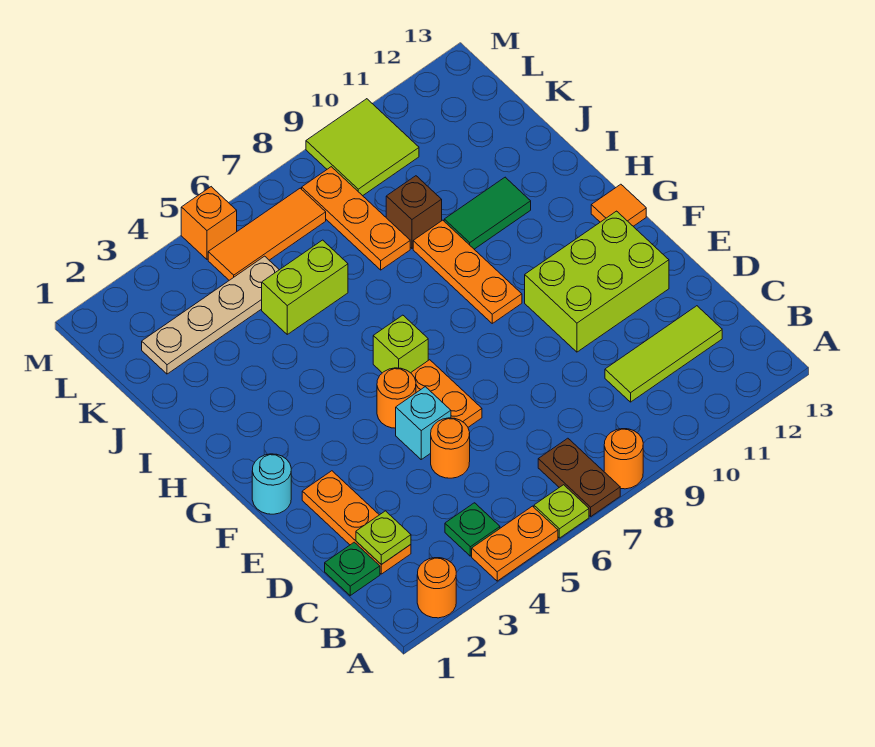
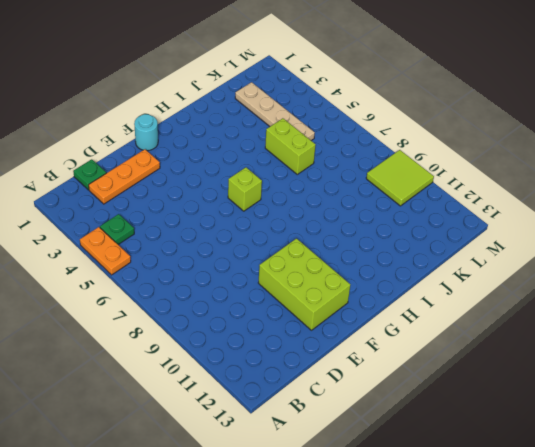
none -> orange round brick A2 level 1
none -> lime plate A6 level 1
none -> brown plate A7:B7 level 1

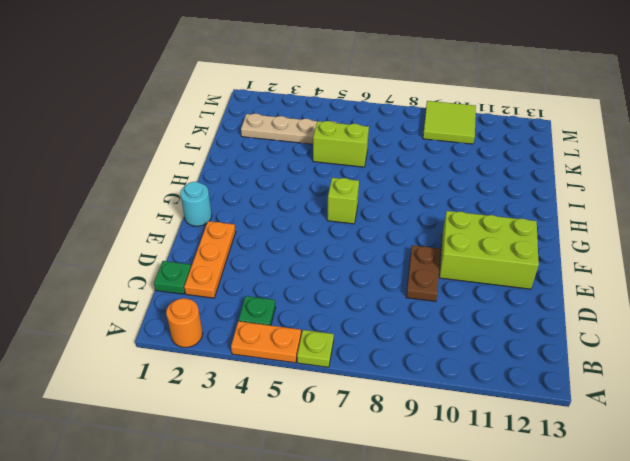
brown plate D9:E9 level 1 -> brown plate A7:B7 level 1
none -> orange round brick A8 level 1
none -> lime tile C10:C12 level 1
none -> orange round brick D5 level 1

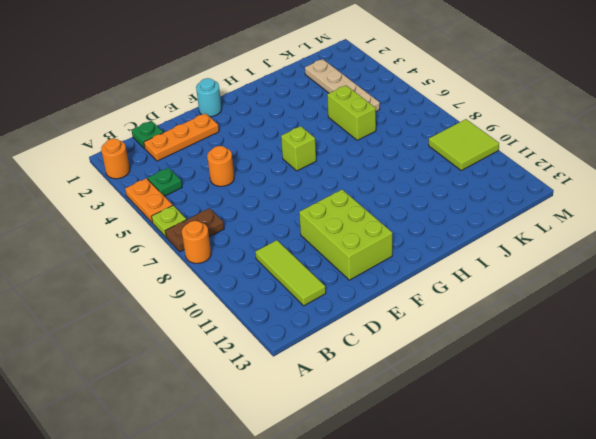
none -> cyan brick E5 level 1
none -> orange plate E6:F6 level 1
none -> orange round brick F5 level 1

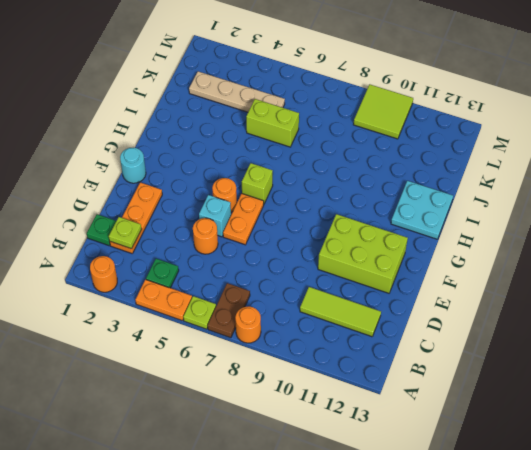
cyan plate H12:I13 level 1 -> none
none -> orange plate G9:I9 level 1
none -> orange tile G13 level 1
none -> green tile I10:I11 level 1

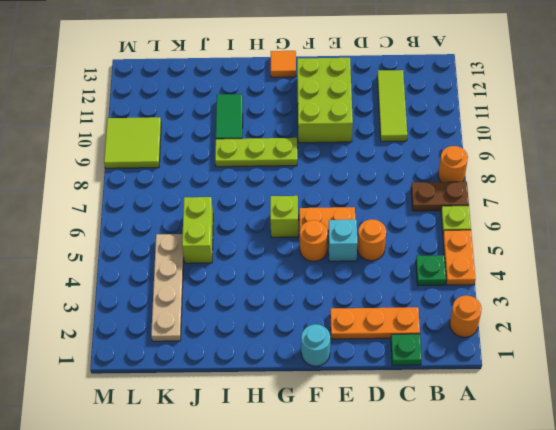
lime plate G9:I9 level 1 -> orange plate G9:I9 level 1
none -> orange plate J8:L8 level 1
none -> brown brick J9 level 1
none -> orange tile L5:L7 level 1

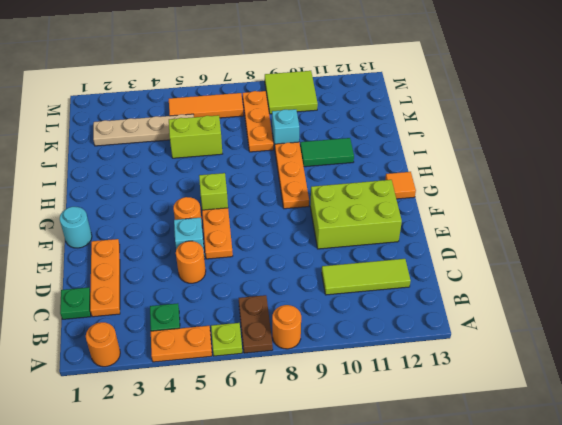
cyan brick J9 level 1 -> brown brick J9 level 1
none -> orange brick M5 level 1
none -> lime plate C2 level 2

